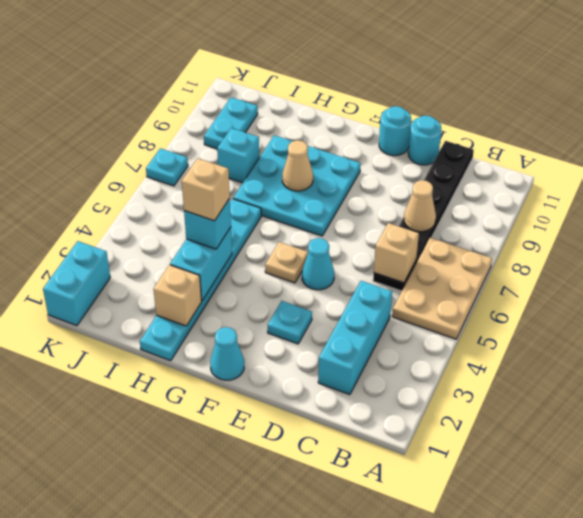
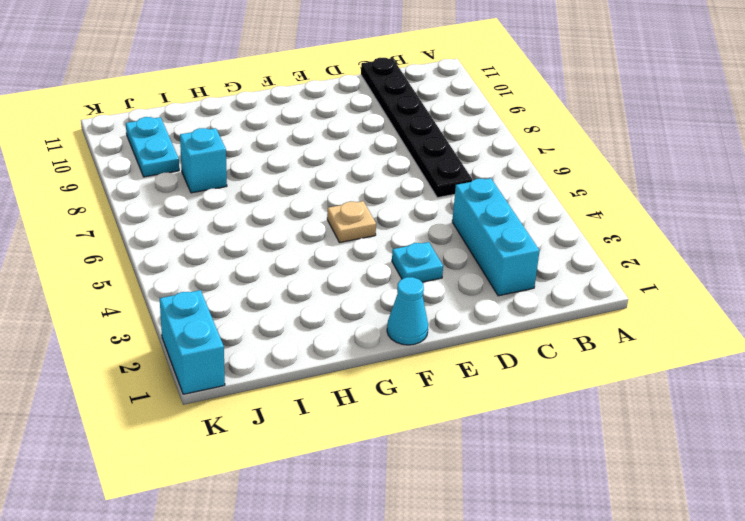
none -> tan plate A5:B7 level 1
none -> cyan round brick D11 level 1
none -> cyan cone E5 level 1

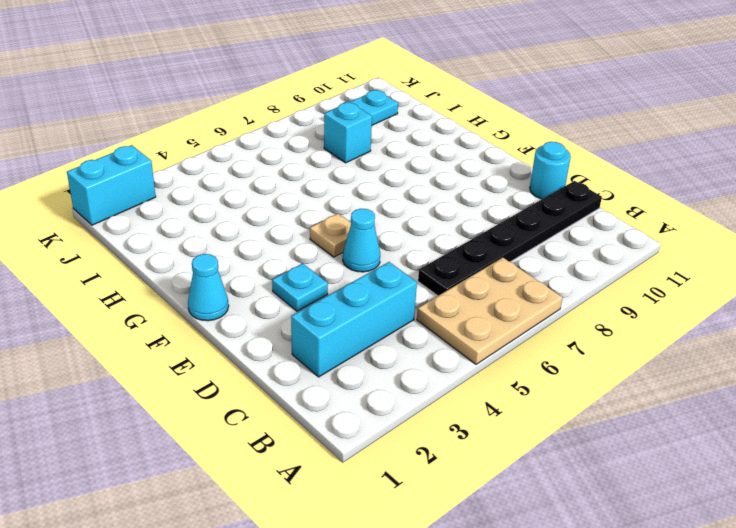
none -> cyan round brick E11 level 1
none -> cyan plate F7:H9 level 1
none -> cyan plate H1:H6 level 1

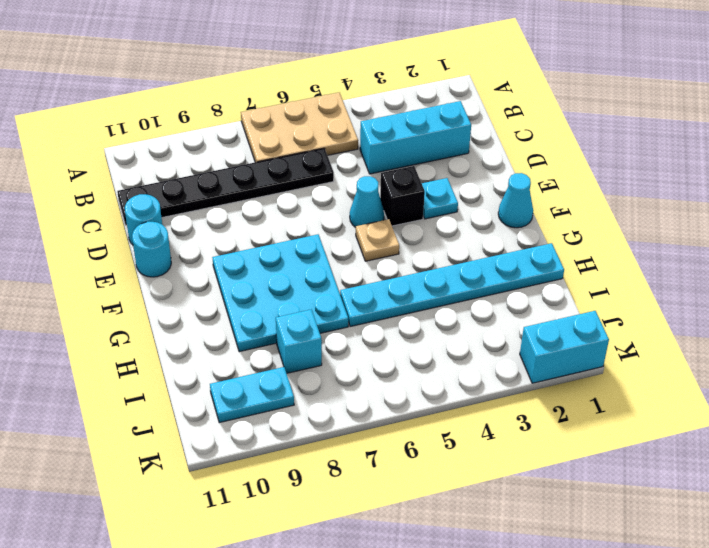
black brick E4 level 1 -> none
none -> cyan plate K7 level 1
none -> tan brick C6 level 2
none -> tan cone C8 level 2

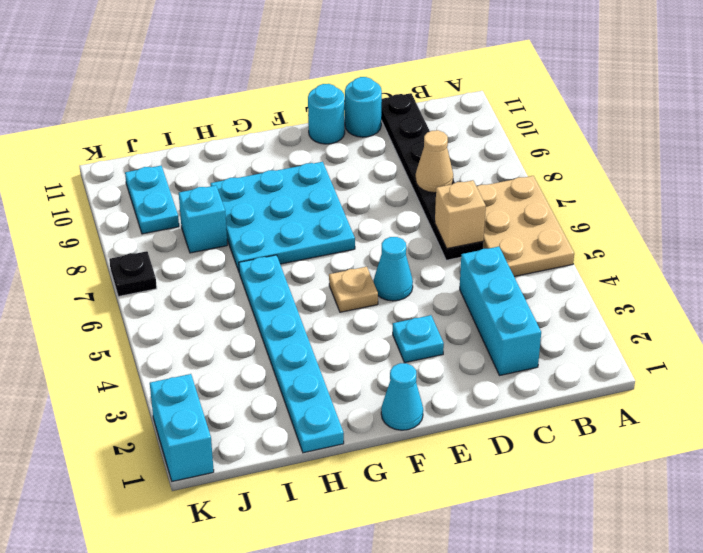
black plate K7 level 1 -> cyan plate K7 level 1
none -> tan cone G8 level 2
none -> tan brick H2 level 2
none -> cyan brick H3:H4 level 2

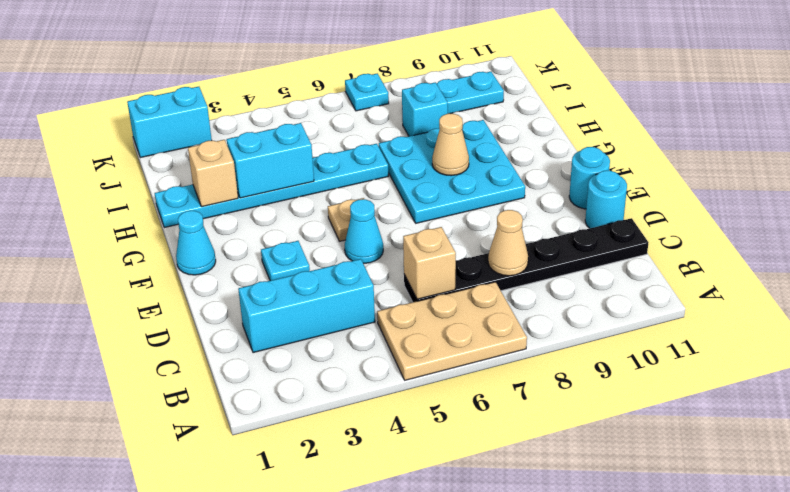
none -> cyan brick H4 level 3
none -> tan brick H4 level 4

